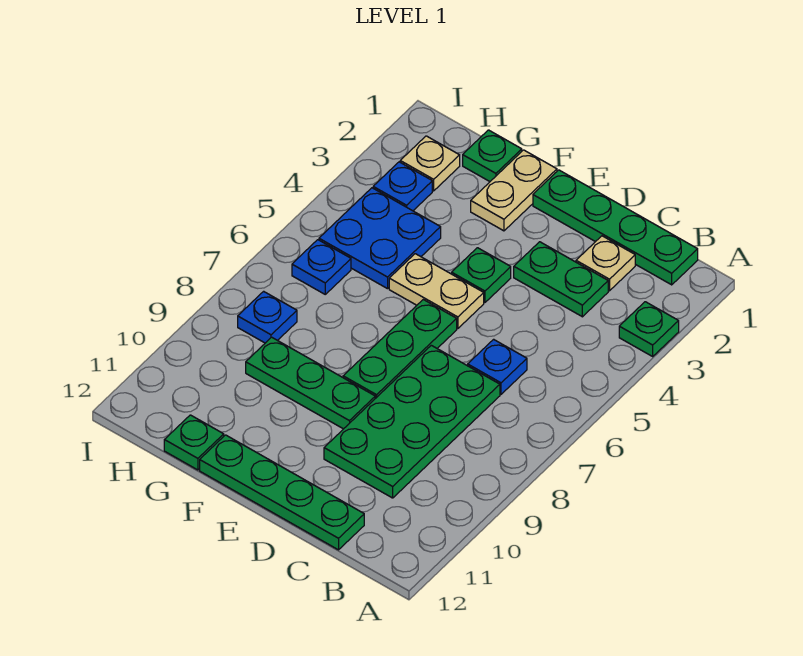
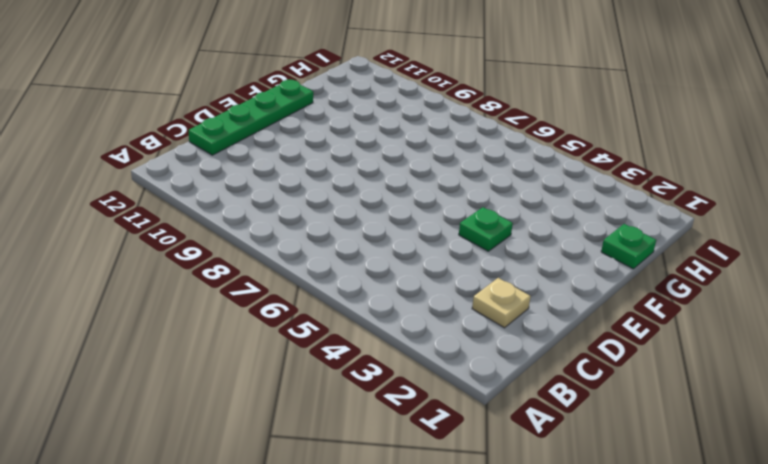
none -> green plate A3 level 1
none -> green plate B1:E1 level 1
none -> green plate C3:D3 level 1

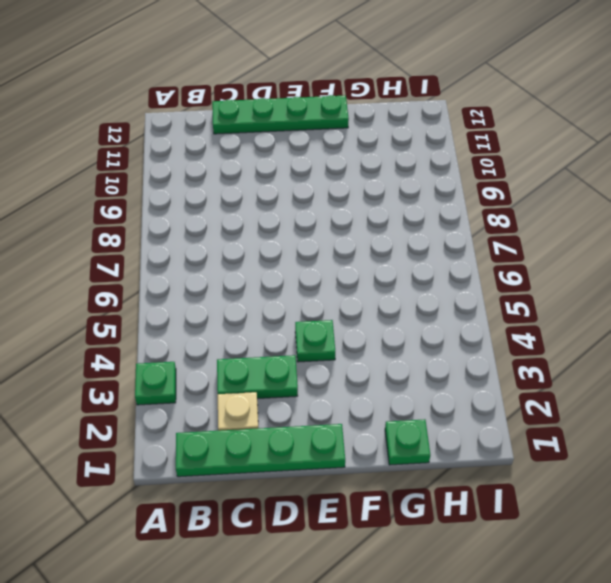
none -> blue plate C6 level 1
none -> green plate C7:D10 level 1
none -> tan plate E5:F5 level 1

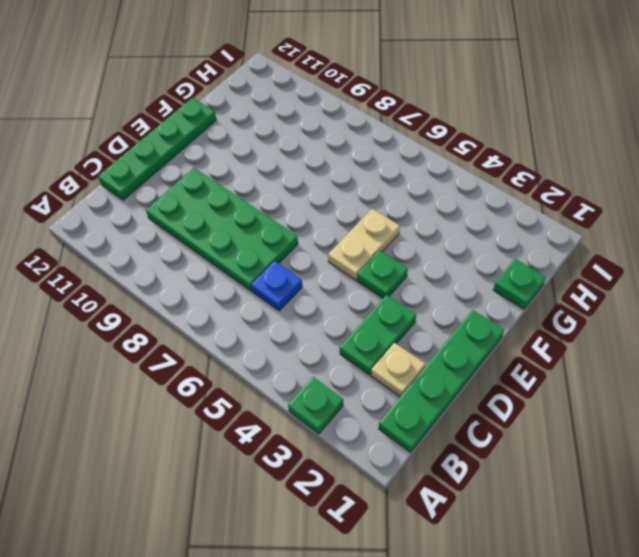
none -> green plate E6:E8 level 1
none -> green plate E9:G9 level 1
none -> tan plate F1:F2 level 1

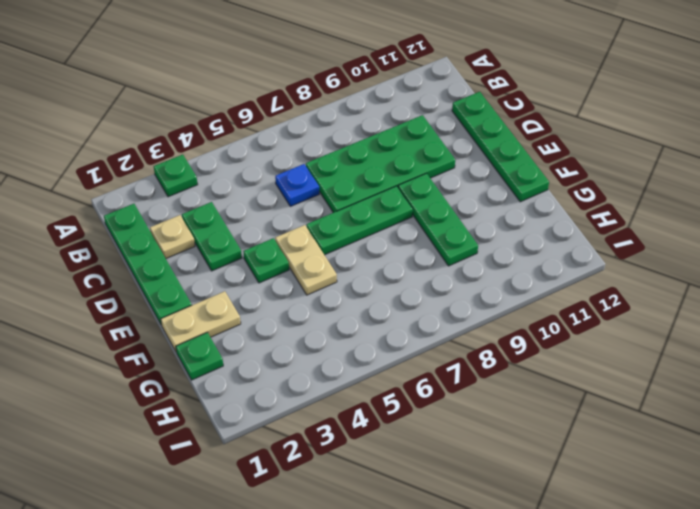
none -> blue plate G4:H5 level 1
none -> green plate G12 level 1
none -> tan plate H2 level 1

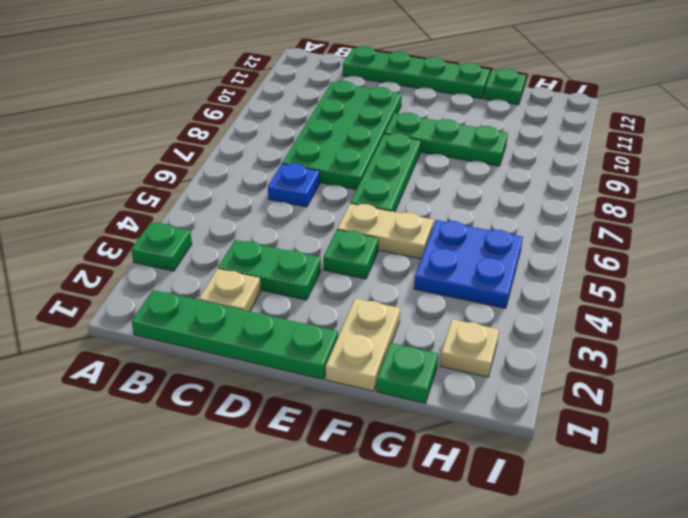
none -> blue plate H3 level 1
none -> blue plate H6 level 1
none -> blue plate H8 level 1

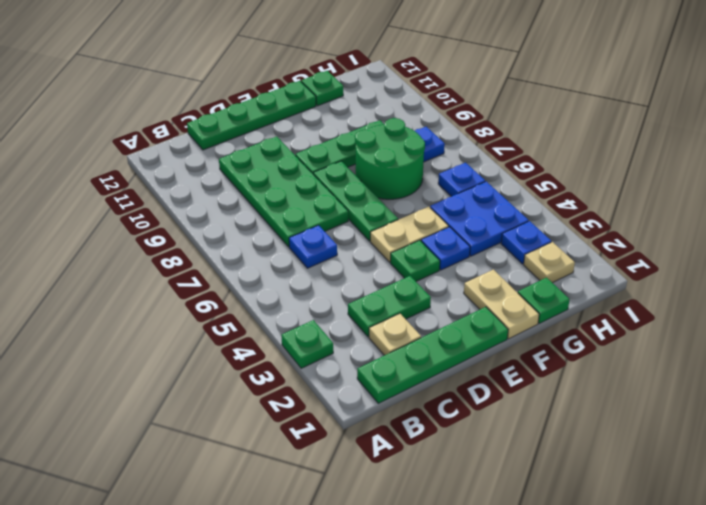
blue plate F4 level 1 -> none
green round brick F7:G8 level 1 -> none

